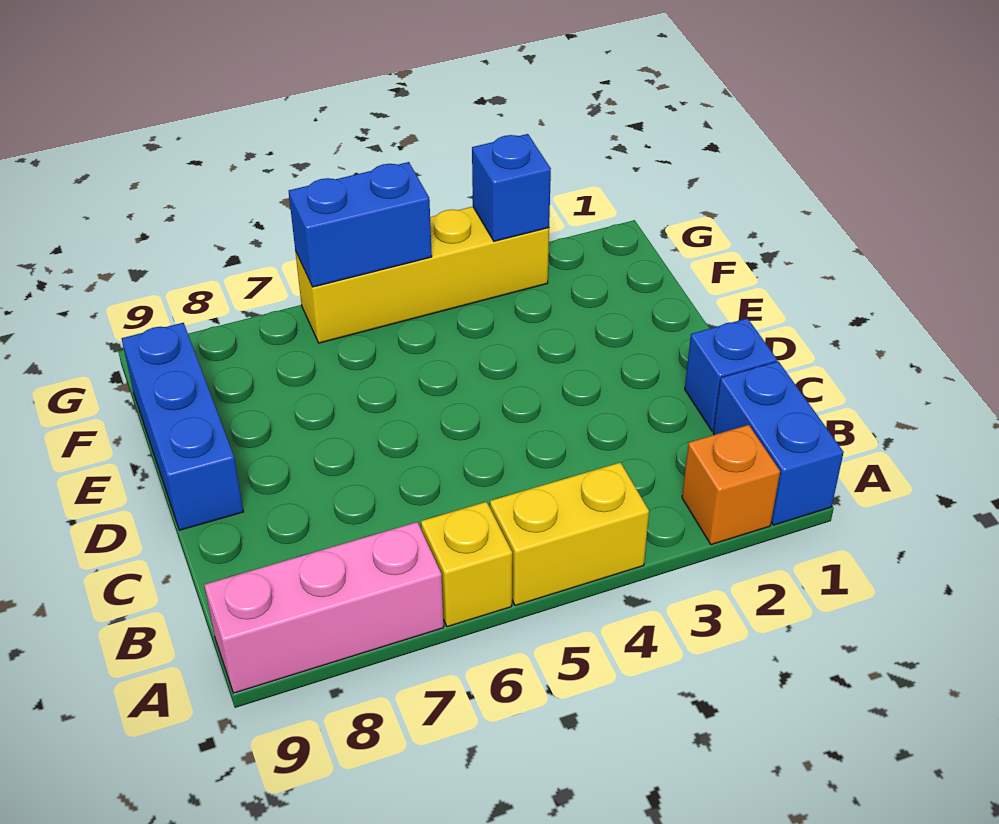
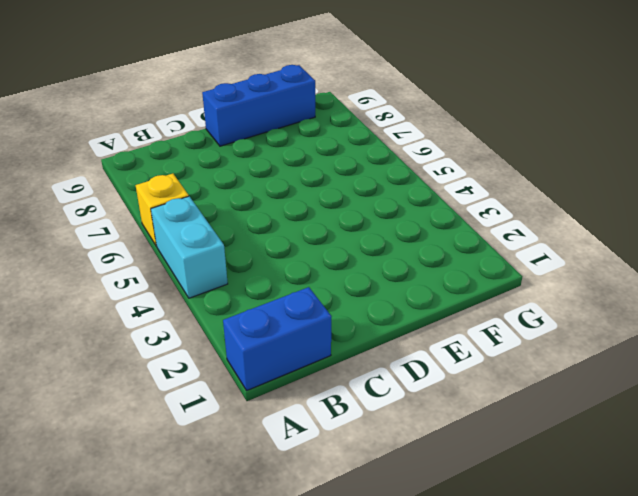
cyan brick A4:A5 level 1 -> yellow brick A4:A5 level 1
none -> orange brick A2 level 1
none -> pink brick A7:A9 level 1

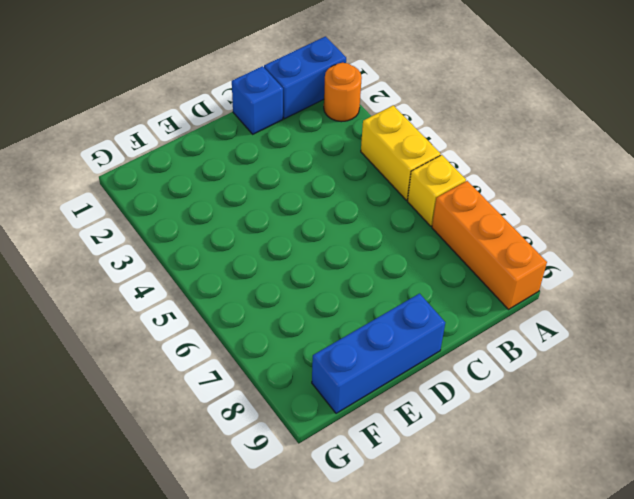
orange round brick A2 level 1 -> orange brick A2 level 1
orange brick A7:A9 level 1 -> pink brick A7:A9 level 1
none -> yellow brick G3:G6 level 1
none -> blue brick G3 level 2

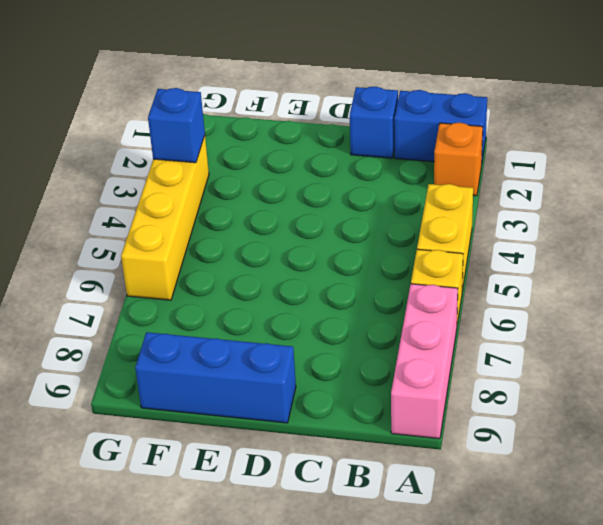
none -> blue brick G5:G6 level 2

